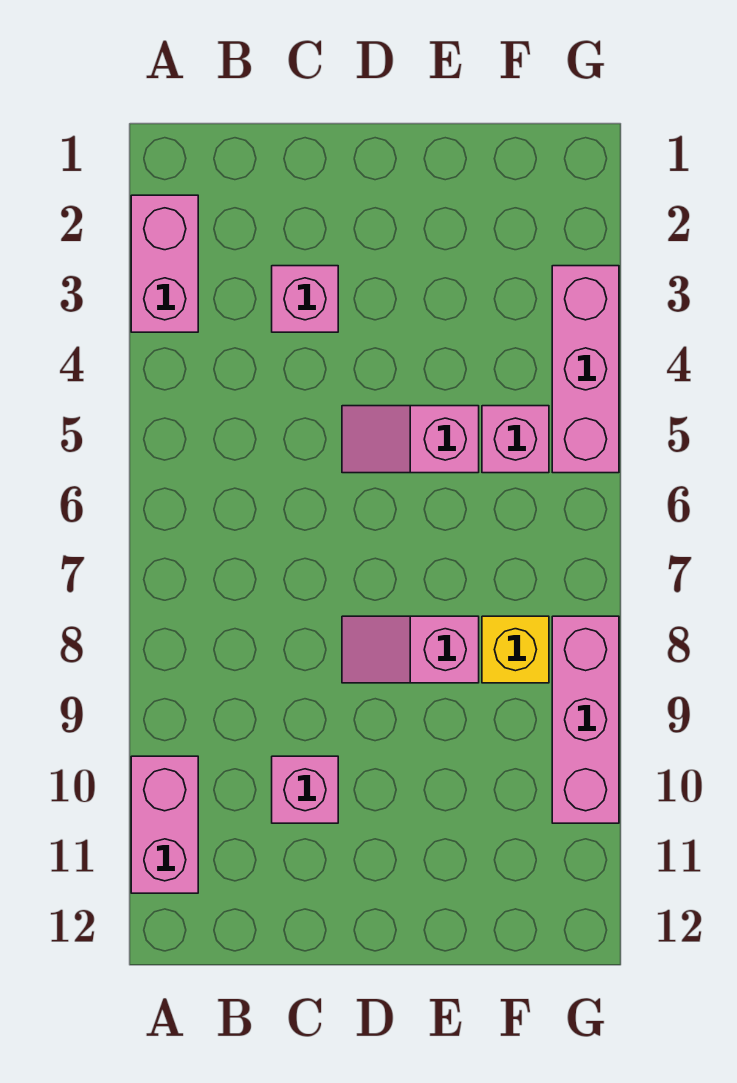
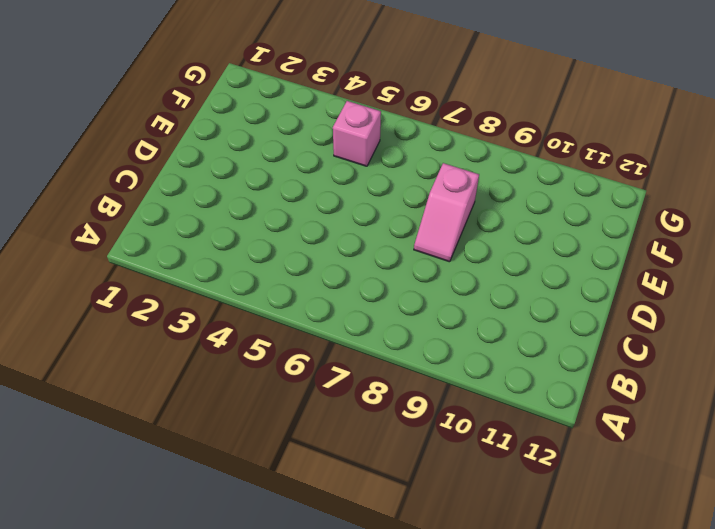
none -> pink brick A2:A3 level 1
none -> pink brick A10:A11 level 1

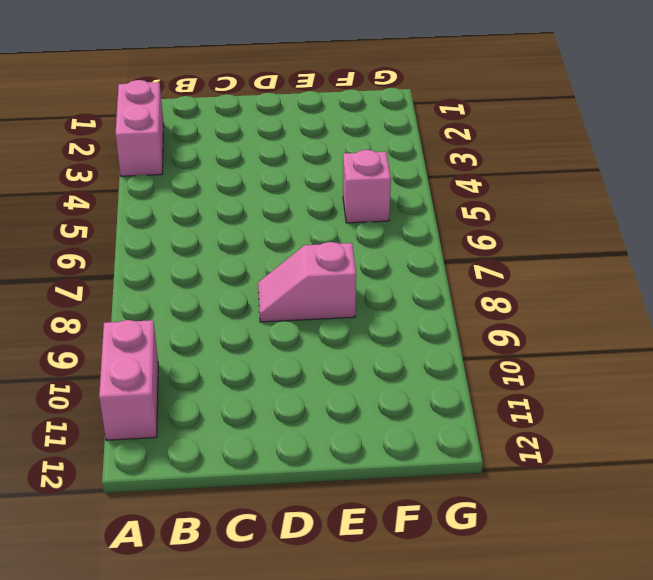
none -> pink brick C3 level 1
none -> pink brick C10 level 1

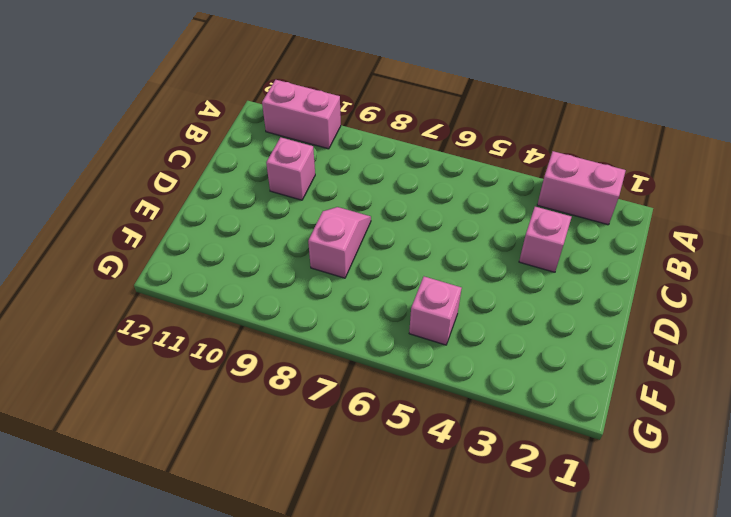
none -> pink slope D5:E5 level 1 top E
none -> yellow brick F8 level 1

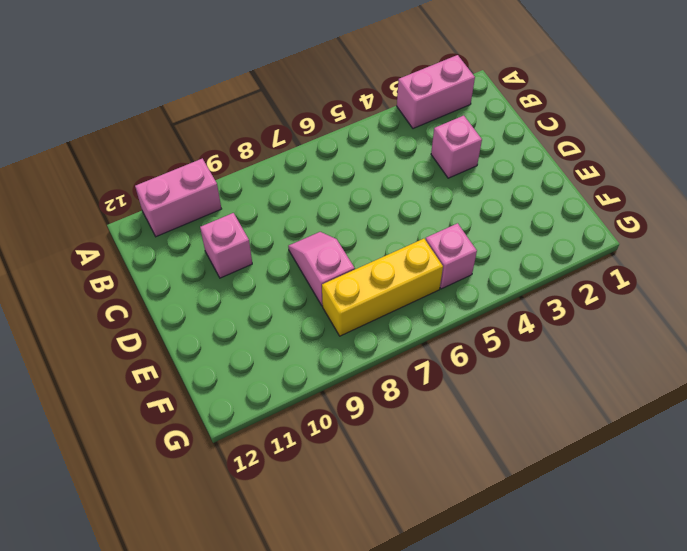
yellow brick F6:F8 level 1 -> yellow brick F8 level 1
none -> pink slope D5:E5 level 1 top E
none -> pink brick G3:G5 level 1

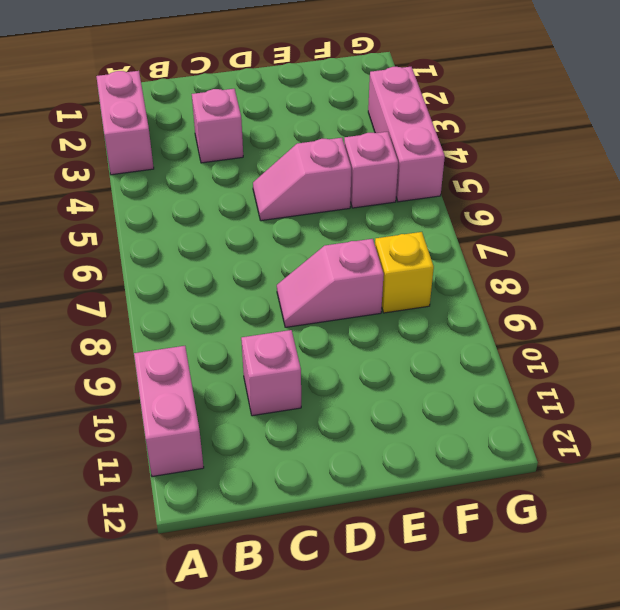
none -> pink brick G8:G10 level 1

